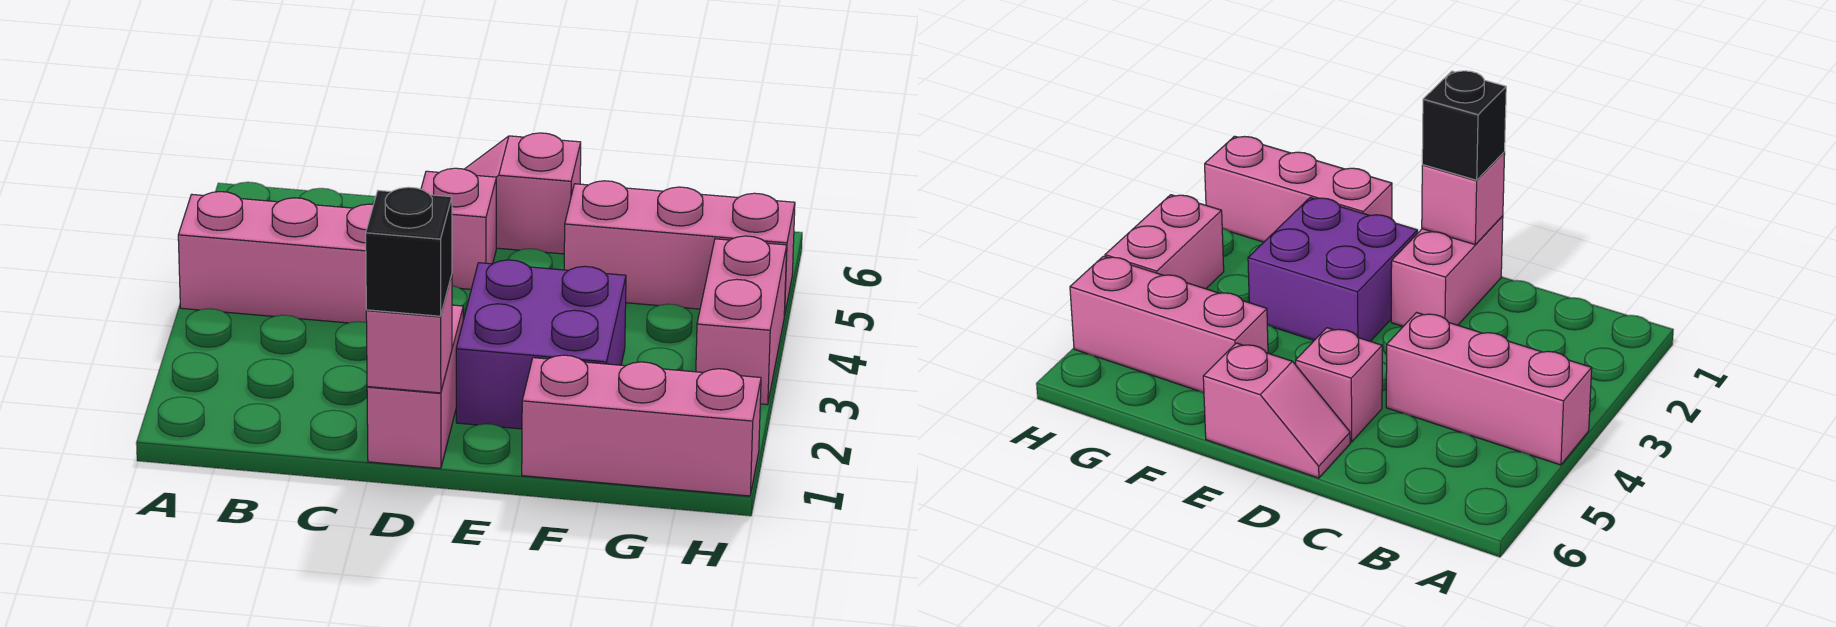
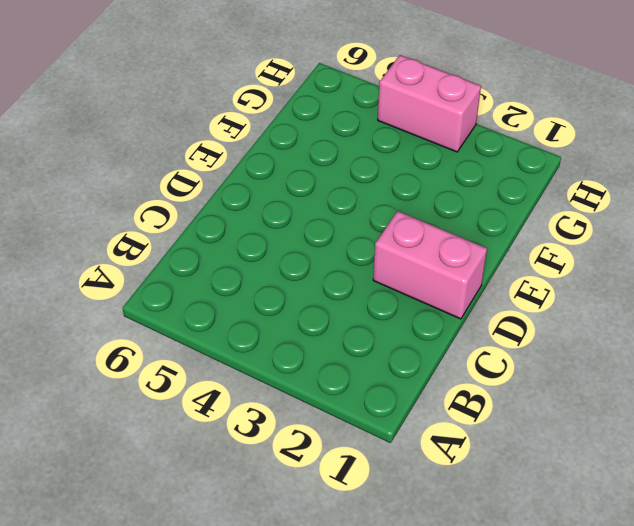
none -> pink brick A4:C4 level 1
none -> pink brick D5 level 1

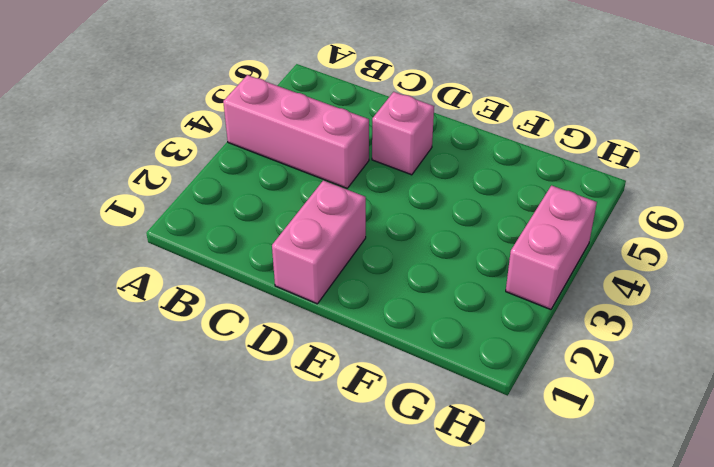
none -> pink slope D6:E6 level 1 top E
none -> purple brick E2:F3 level 1

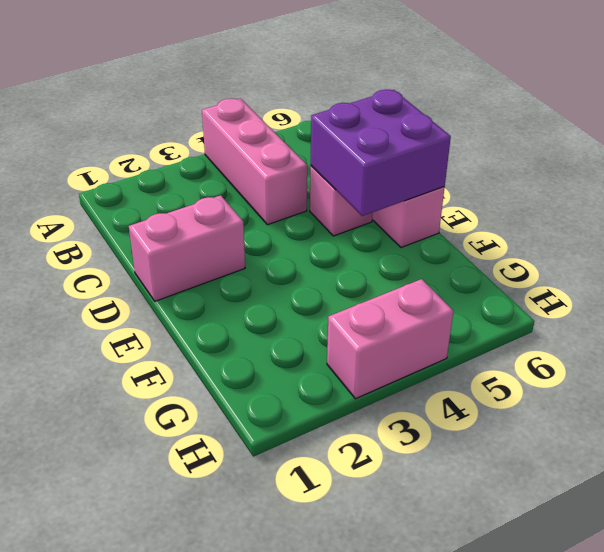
purple brick D5:E6 level 2 -> purple brick E2:F3 level 1
none -> pink brick F1:H1 level 1
none -> pink brick F5:H5 level 1

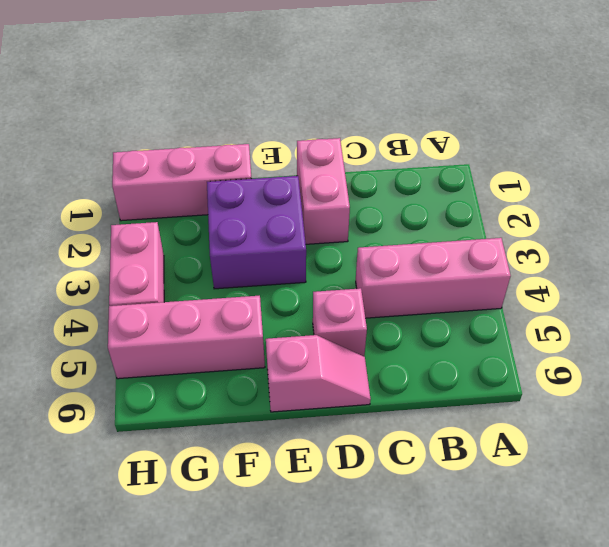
none -> pink brick D1 level 2
none -> black brick D1 level 3

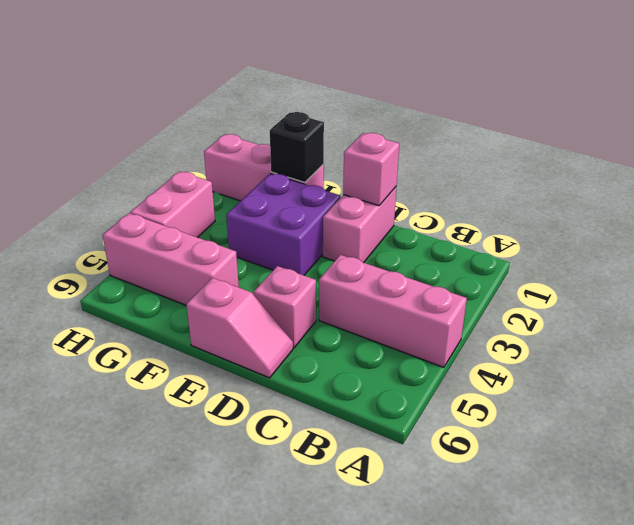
black brick F1 level 2 -> black brick D1 level 3

